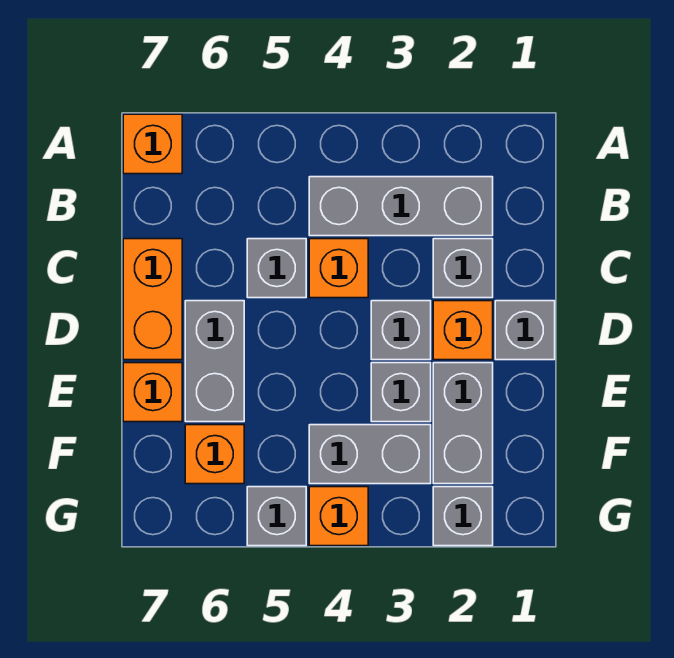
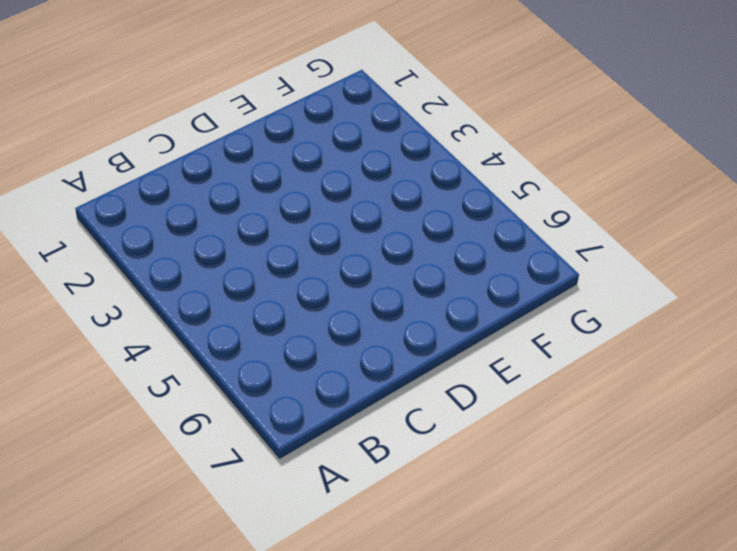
none -> orange brick A7 level 1
none -> grey brick B2:B4 level 1
none -> grey brick C2 level 1

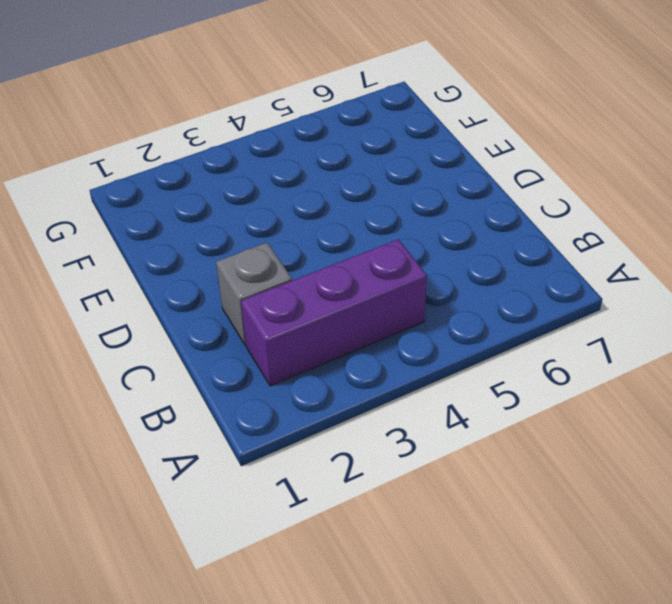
purple brick B2:B4 level 1 -> grey brick B2:B4 level 1
none -> orange brick A7 level 1
none -> orange brick C4 level 1
none -> grey brick C5 level 1

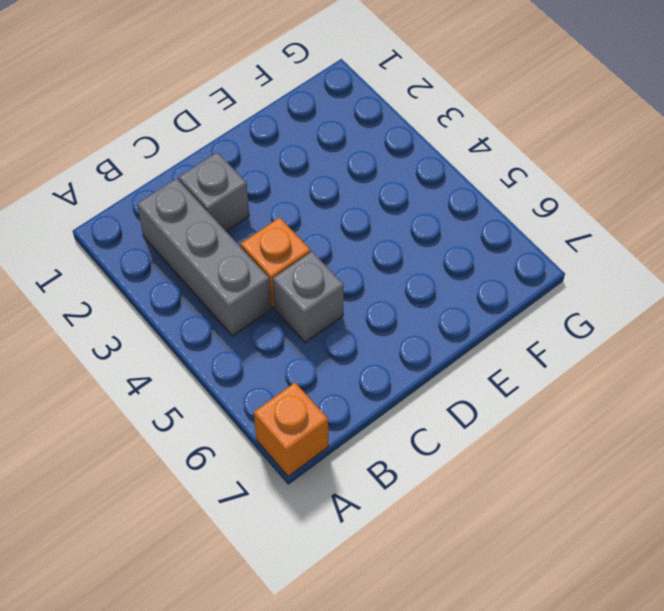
none -> orange brick C7:D7 level 1
none -> grey brick D1 level 1
none -> orange brick D2 level 1

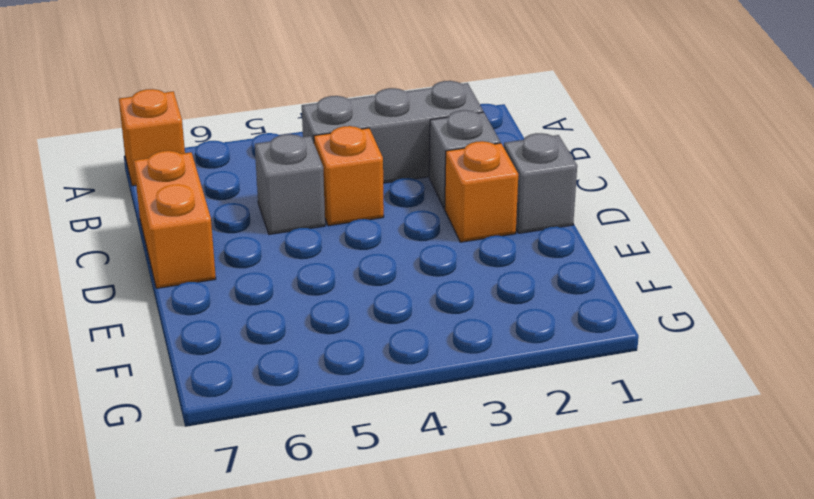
none -> grey brick D3 level 1
none -> grey brick D6:E6 level 1
none -> grey brick E2:F2 level 1

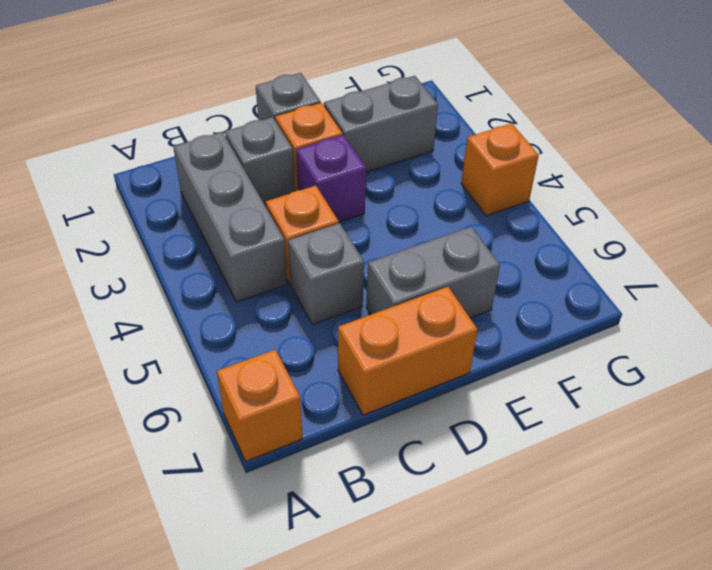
purple brick D3 level 1 -> grey brick D3 level 1
none -> grey brick E3 level 1
none -> orange brick E7 level 1
none -> grey brick F3:F4 level 1

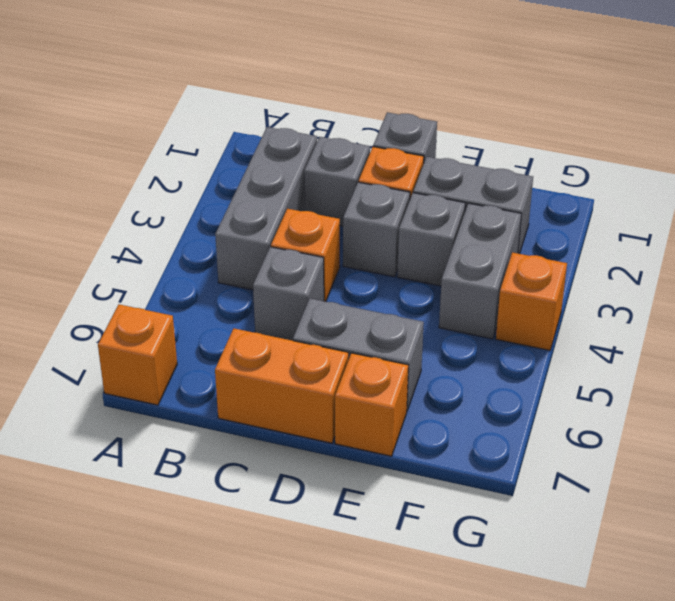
none -> orange brick F6 level 1
none -> grey brick G2 level 1
none -> grey brick G5 level 1

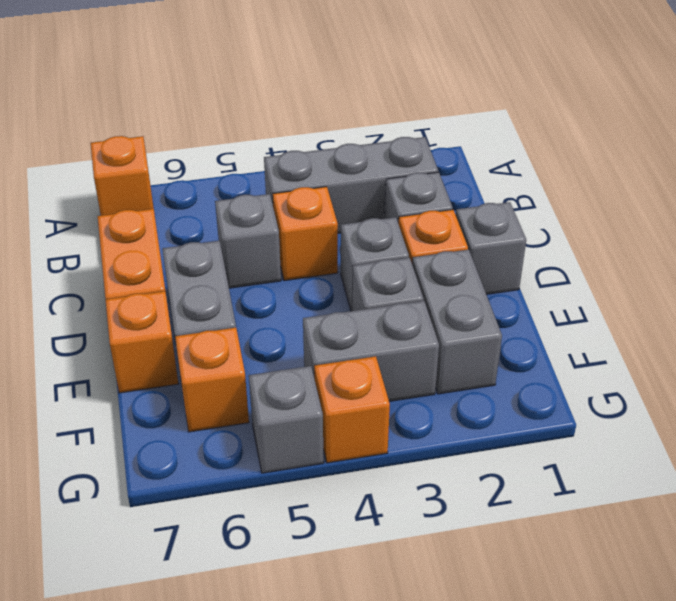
none -> grey brick G2 level 1

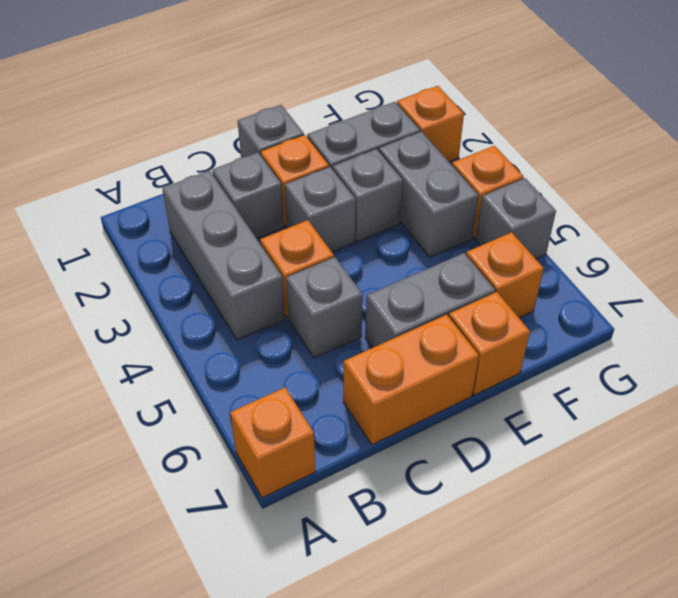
orange brick G2 level 1 -> grey brick G2 level 1

